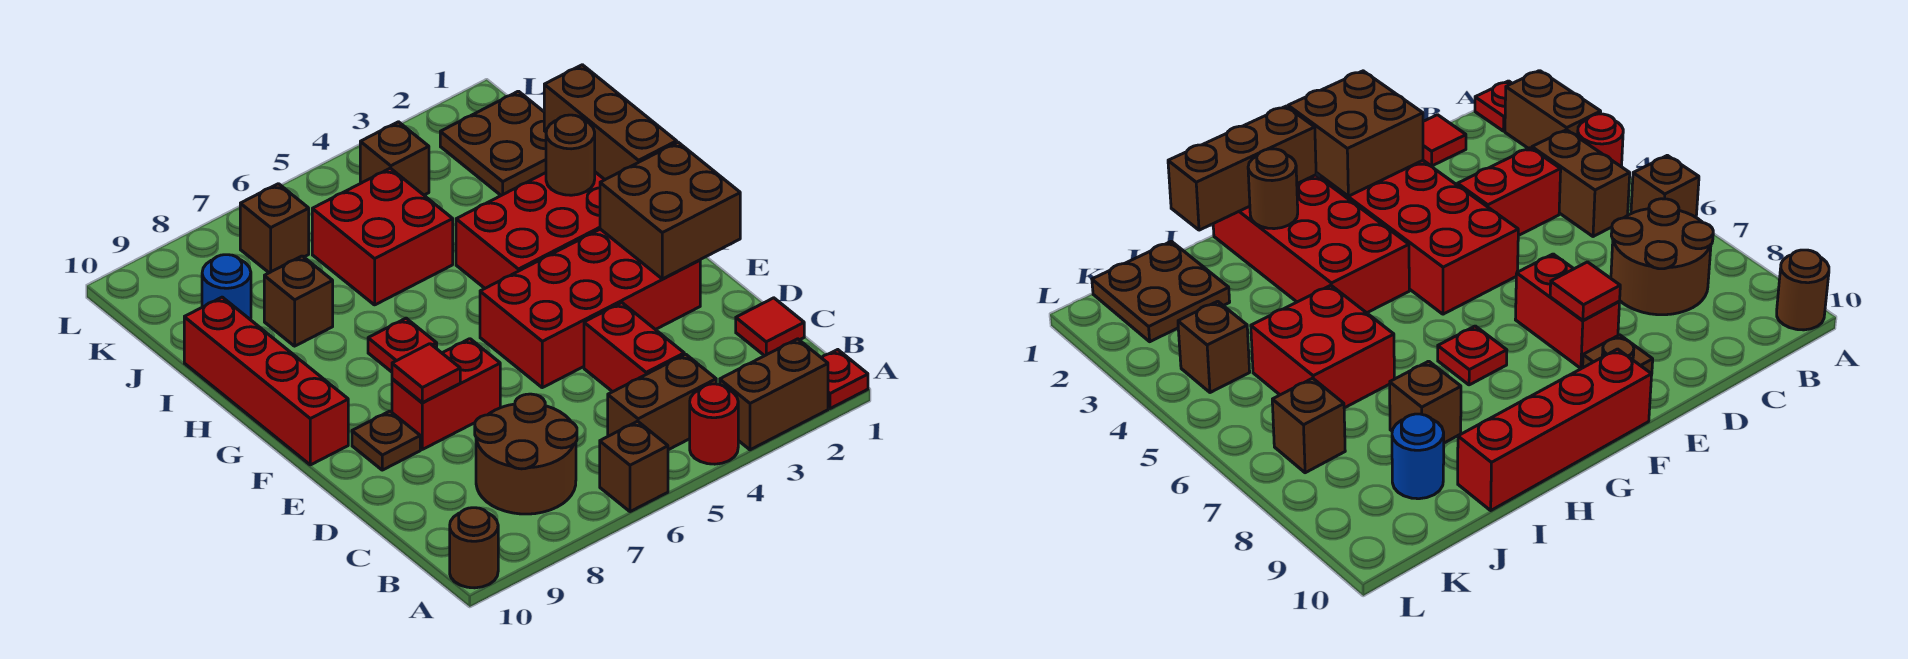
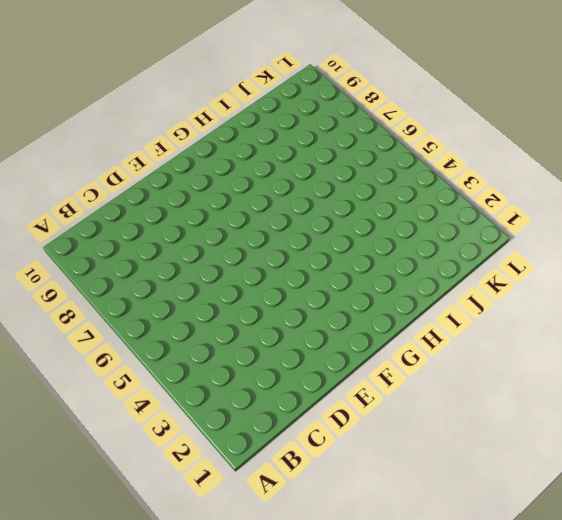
none -> red plate A1 level 1
none -> brown brick A2:A3 level 1
none -> red round brick A4 level 1

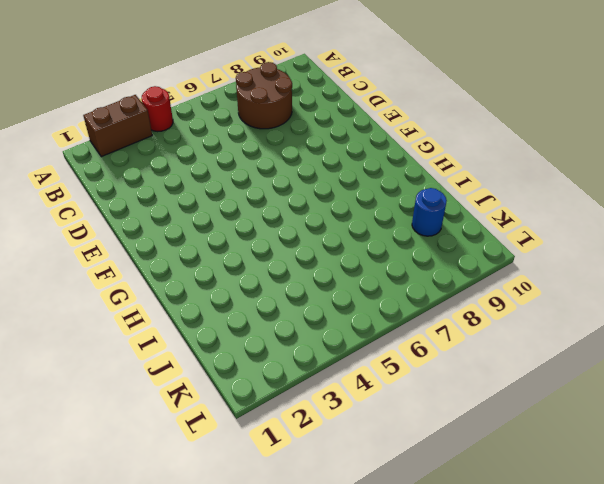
none -> red plate A1 level 1
none -> brown brick A6 level 1
none -> brown round brick A10 level 1

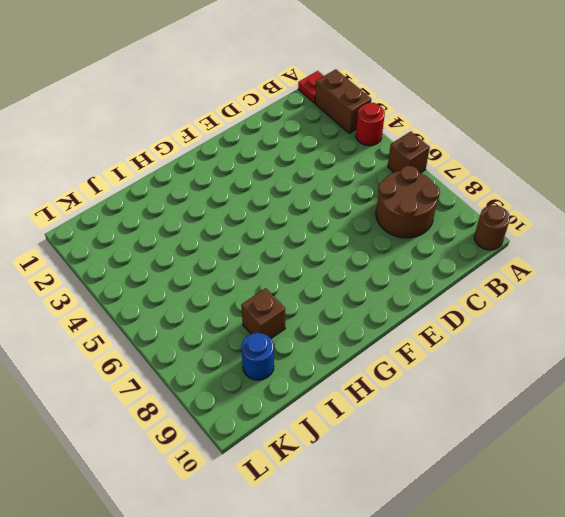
none -> brown brick B4:B5 level 1
none -> red tile C1 level 1
none -> red brick C4:D4 level 1

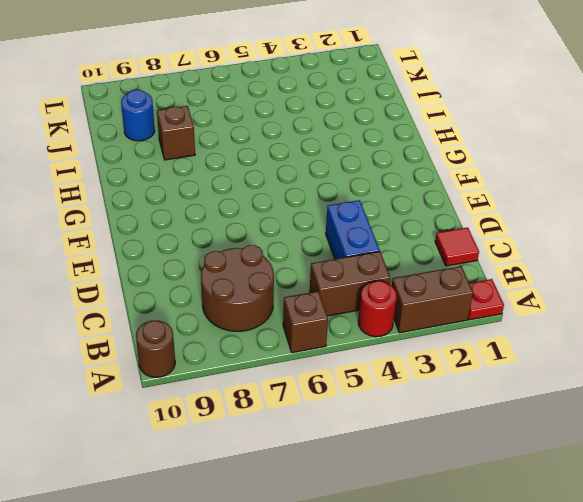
blue brick C4:D4 level 1 -> red brick C4:D4 level 1
none -> red brick E2:F5 level 1
none -> red brick E7:E8 level 1
none -> brown plate E9 level 1

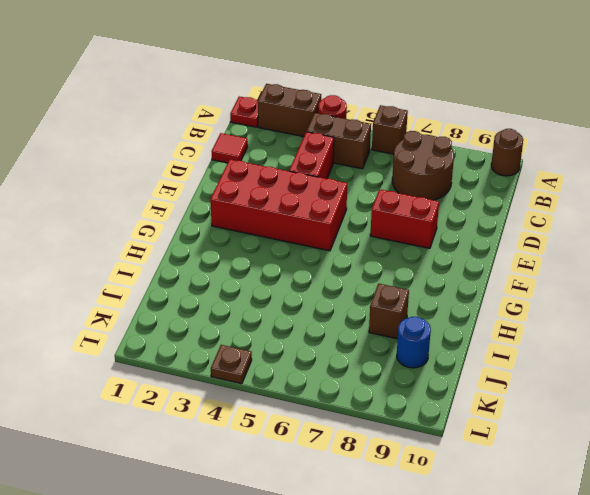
brown plate L4 level 1 -> brown plate E9 level 1
none -> red brick F10:I10 level 1
none -> red brick G1:H4 level 1
none -> red plate G7 level 1

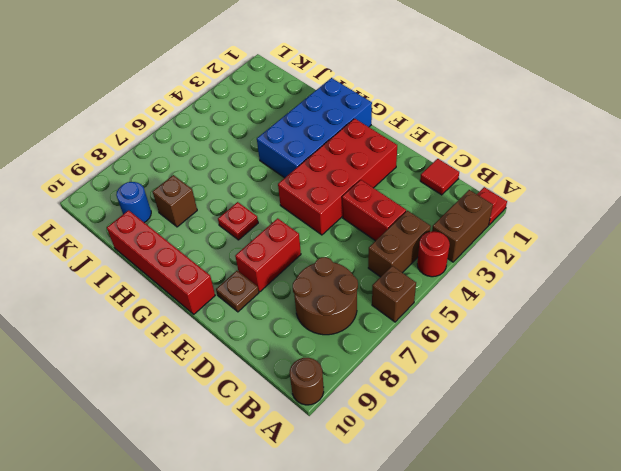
blue brick G1:H4 level 1 -> red brick G1:H4 level 1
none -> red brick I5:J6 level 1
none -> brown plate J1:K2 level 1
none -> brown brick K4 level 1

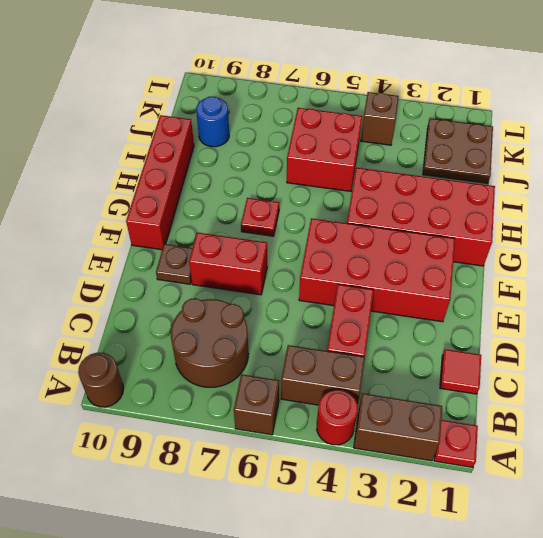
none -> brown brick I8 level 1
none -> brown brick K7 level 1
none -> brown brick E1:F2 level 2

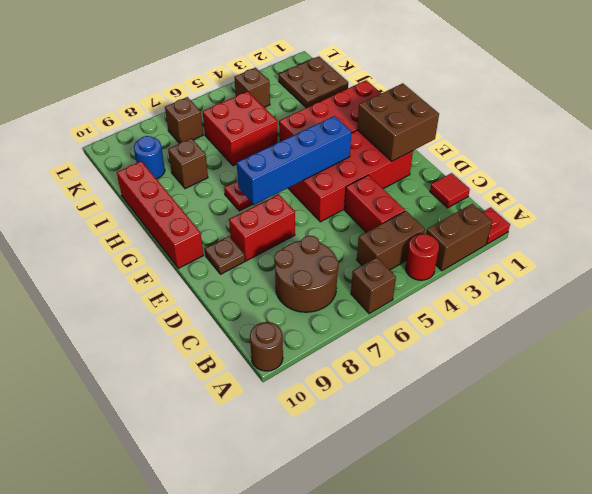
blue brick F4:F7 level 2 -> none
none -> red tile E8 level 2
none -> brown brick G1:I1 level 2
none -> brown round brick H2 level 2

